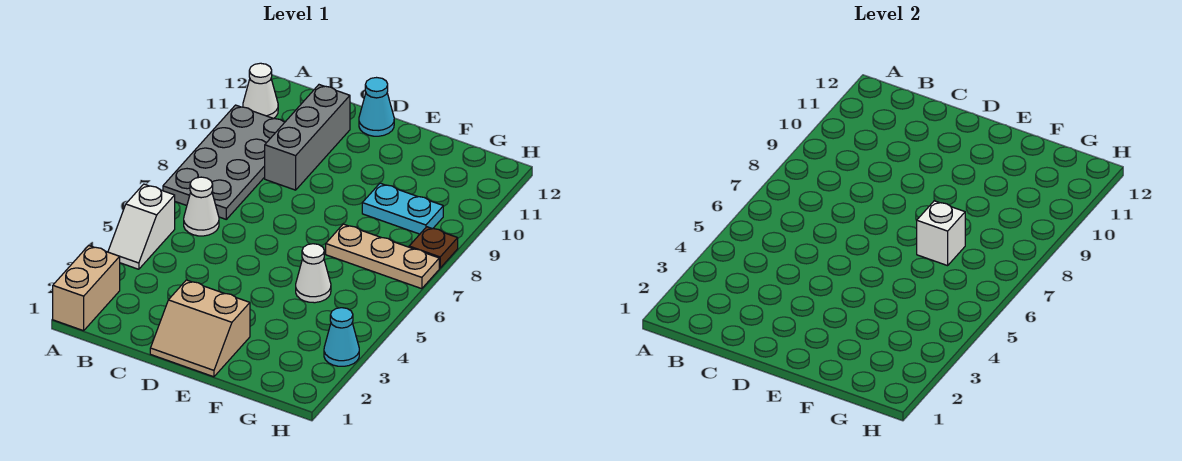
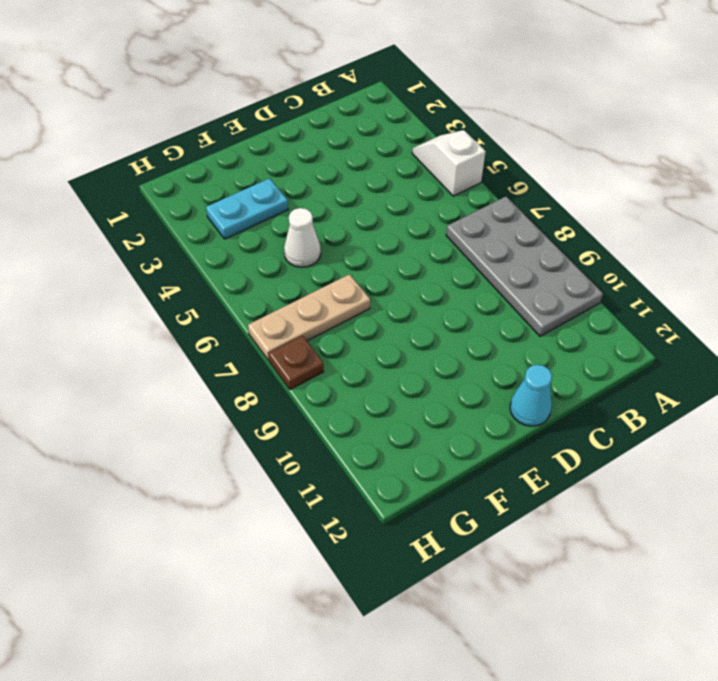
cyan plate F3:G3 level 1 -> cyan plate F9:G9 level 1
none -> tan brick A1:A2 level 1
none -> white cone A11 level 1
none -> white cone B6 level 1

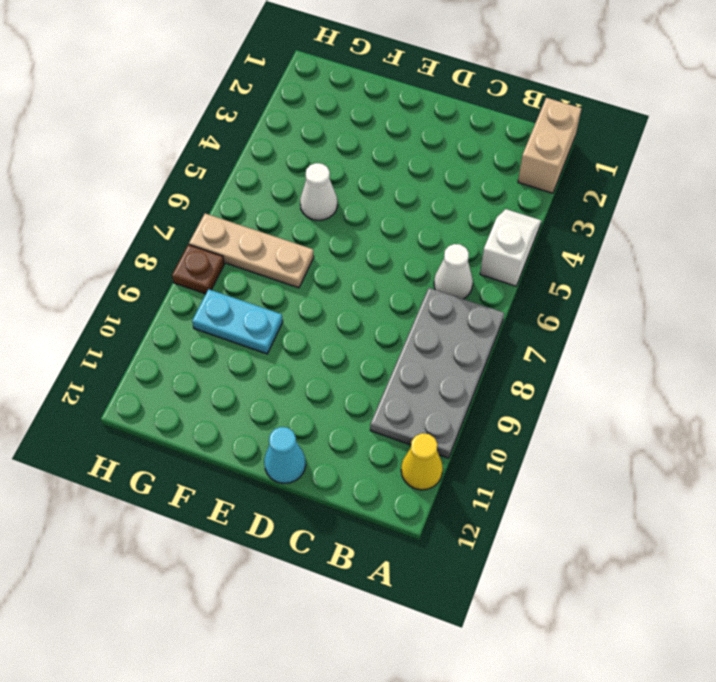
yellow cone A11 level 1 -> white cone A11 level 1
none -> grey brick C9:C11 level 1
none -> tan slope D1:E2 level 1 top 2
none -> cyan cone H3 level 1

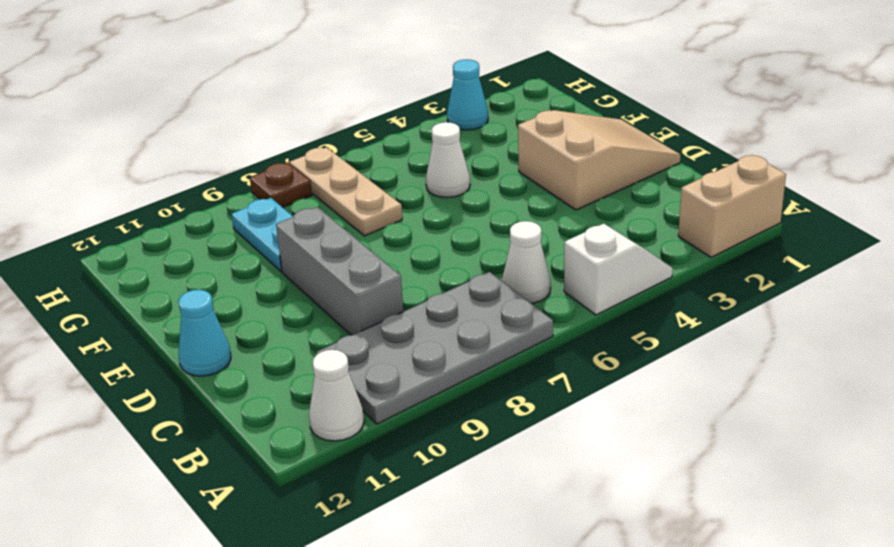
grey brick C9:E9 level 1 -> grey brick C9:C11 level 1
tan slope D1:E3 level 1 top 3 -> tan slope D1:E2 level 1 top 2
none -> white brick F7 level 2

